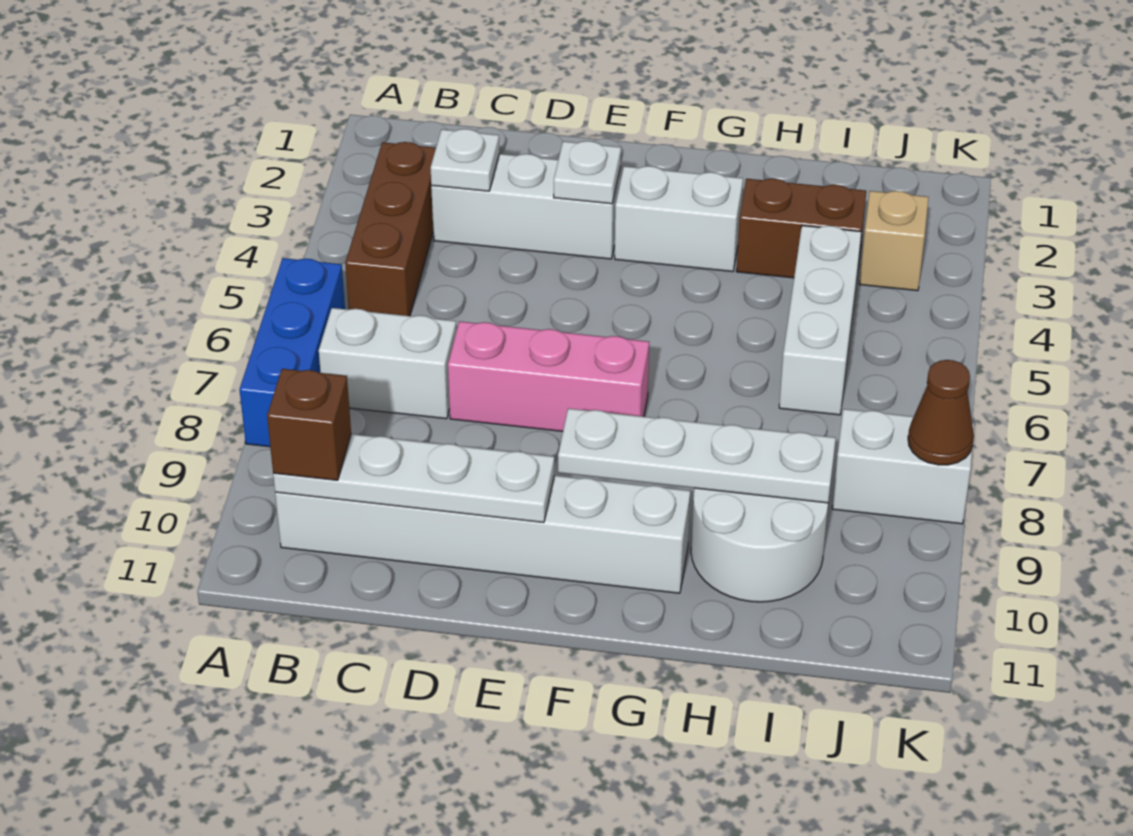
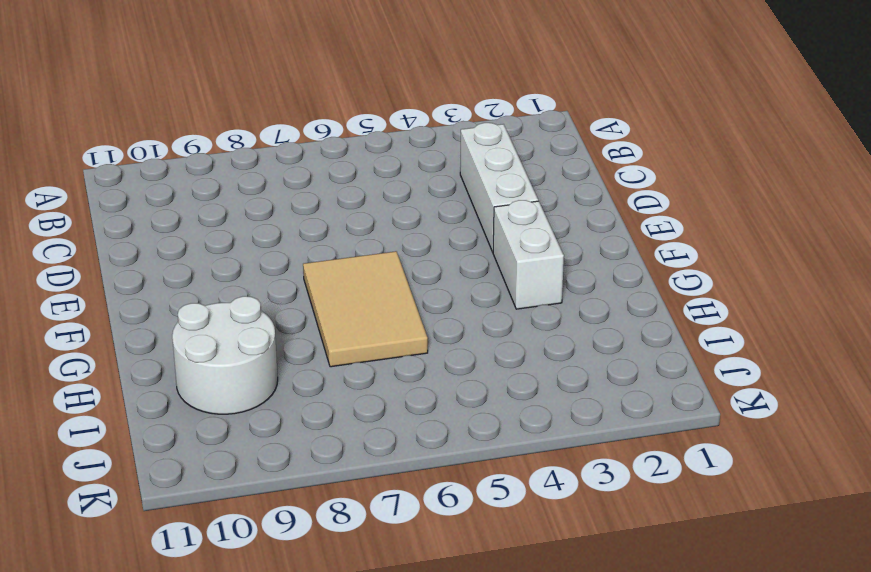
tan tile F6:H7 level 1 -> pink brick D7:F7 level 1
none -> blue brick A6:A8 level 1
none -> brown brick B3:B5 level 1
none -> white brick B7:C7 level 1

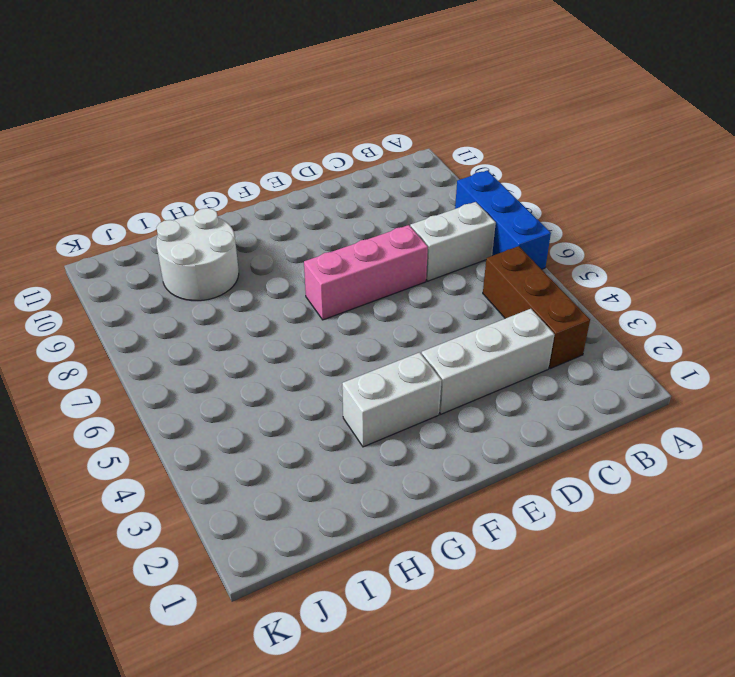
none -> white brick B10:G10 level 1
none -> brown brick H3:I3 level 1
none -> white brick I4:I6 level 1

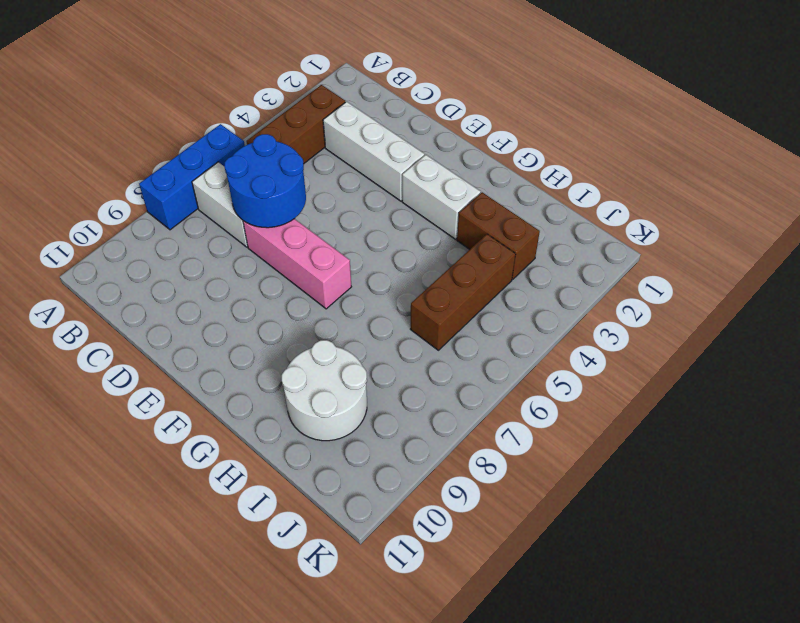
blue round brick C6:D7 level 2 -> none
brown brick I4:I6 level 1 -> white brick I4:I6 level 1
none -> white brick B10:G10 level 1
none -> tan brick J3 level 1
none -> white brick J8:K8 level 1

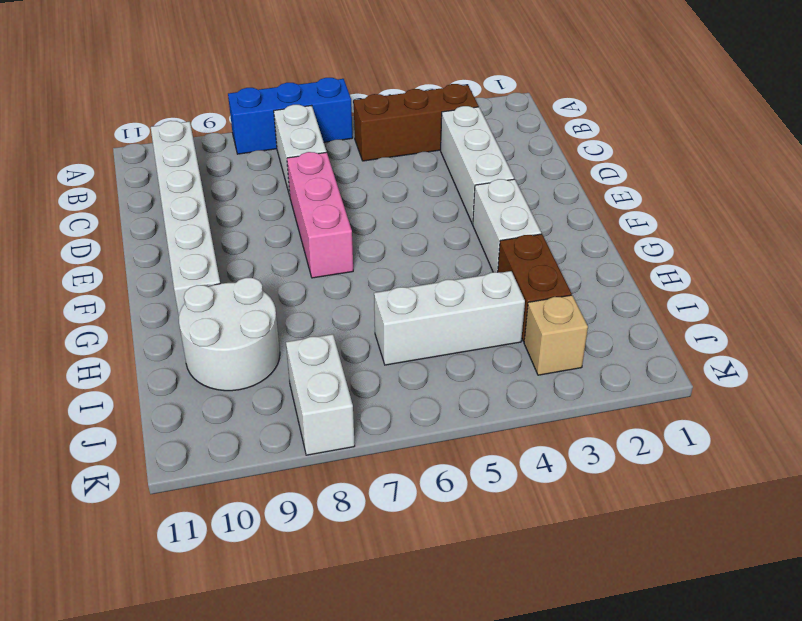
none -> white plate B10:E10 level 2
none -> white plate C3 level 2
none -> white plate E3 level 2

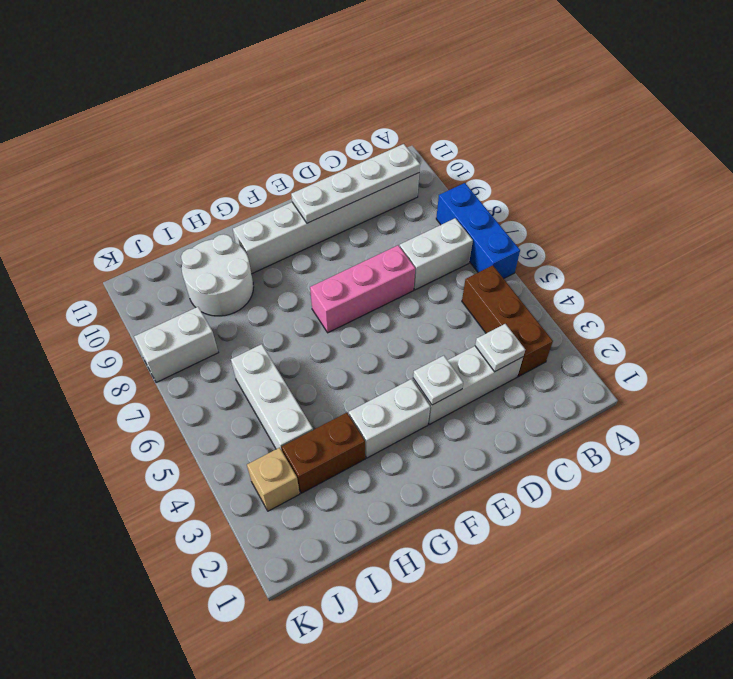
none -> white plate F9:I9 level 2
none -> brown cone K8 level 2
none -> brown brick B10 level 3

